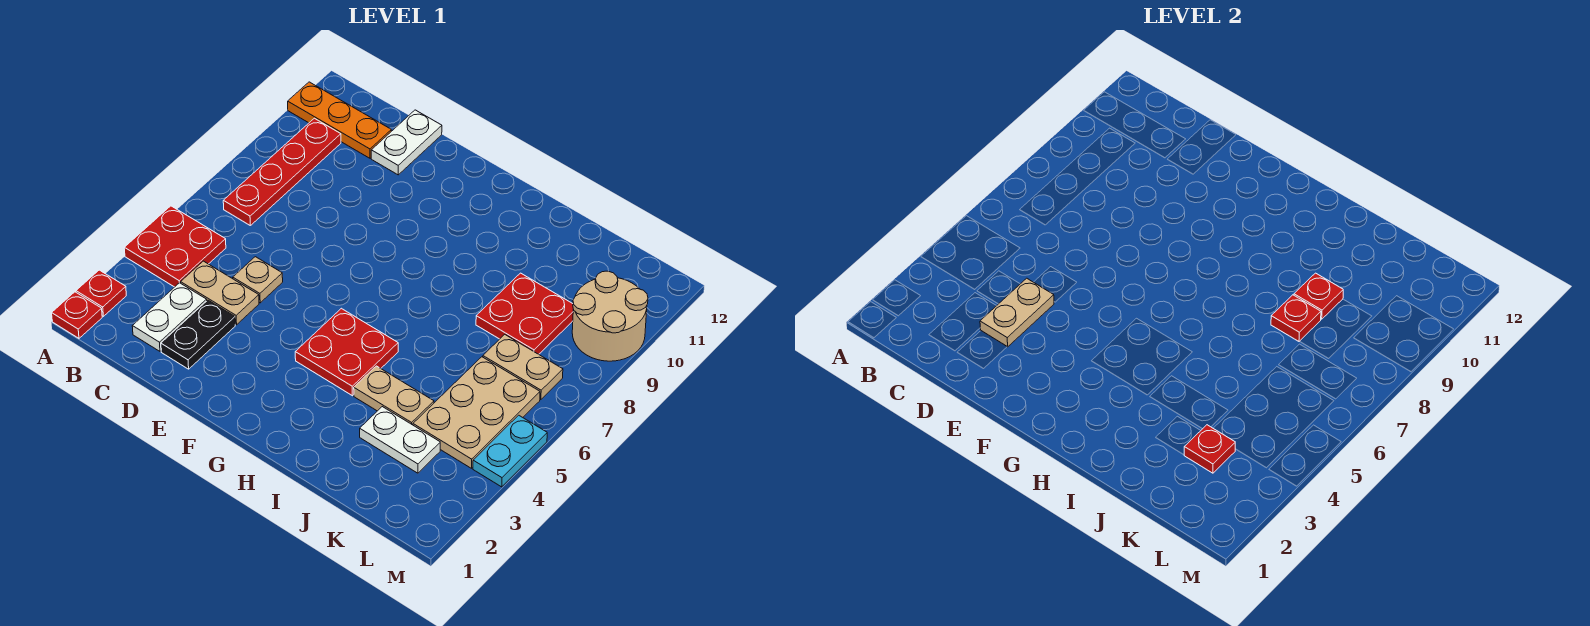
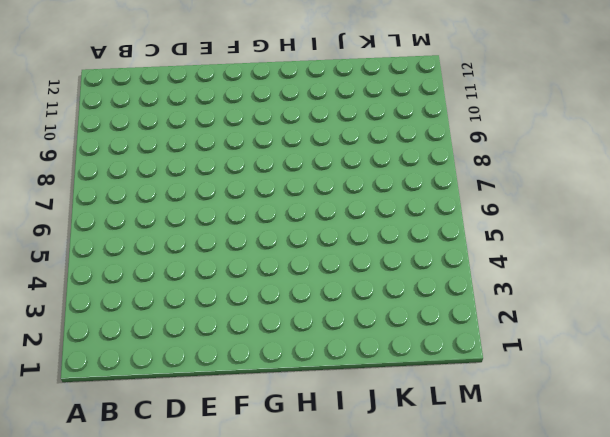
none -> red plate A1 level 1
none -> red plate A2 level 1
none -> red plate A4:B5 level 1

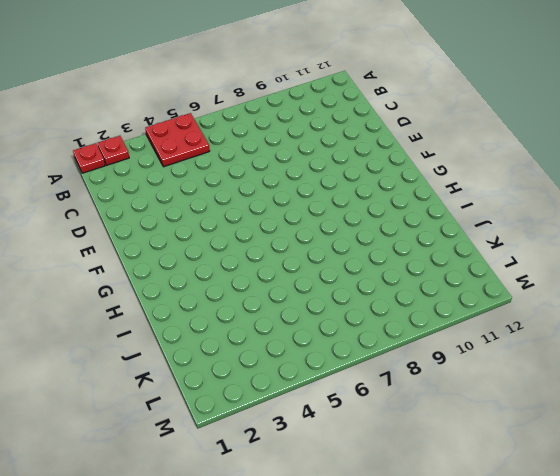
none -> orange plate A11:C11 level 1
none -> red plate B7:B10 level 1
none -> white plate C2:C3 level 1

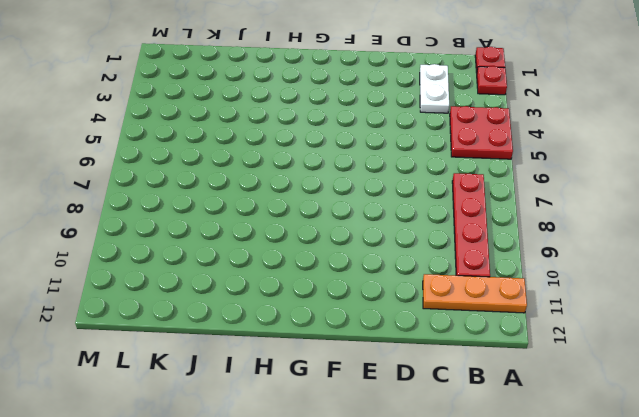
none -> tan plate C4:D4 level 1
none -> black plate D2:D3 level 1
none -> tan plate D5 level 1

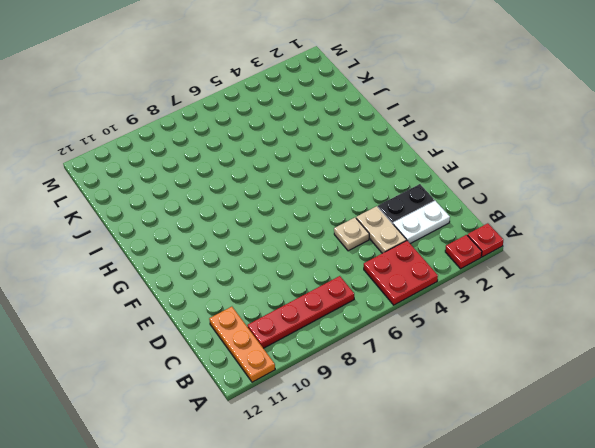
none -> white plate D11:D12 level 1
none -> red plate G4:H5 level 1
none -> tan plate I4:J4 level 1

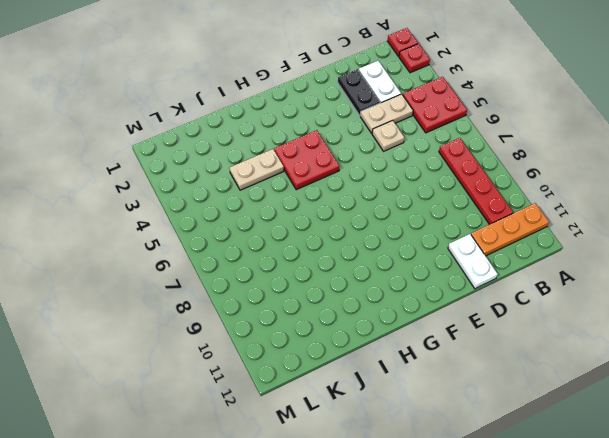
none -> white plate J3:K3 level 1
none -> red plate J8:K9 level 1
none -> tan plate K4:L6 level 1

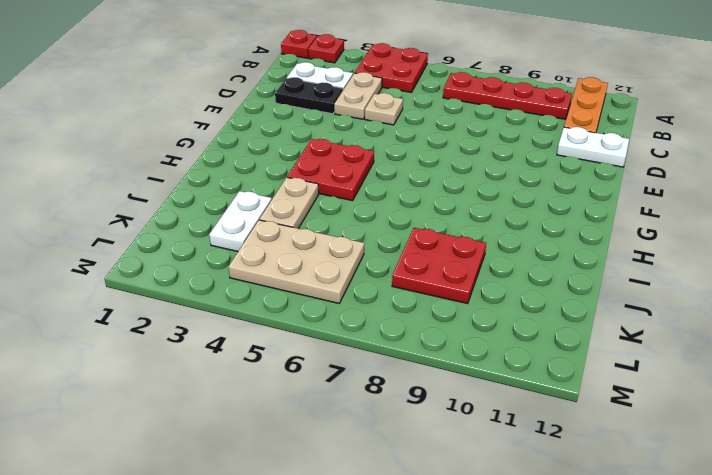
none -> tan plate K7:L7 level 1
none -> tan round brick L9:M10 level 1
none -> cyan plate M4:M5 level 1

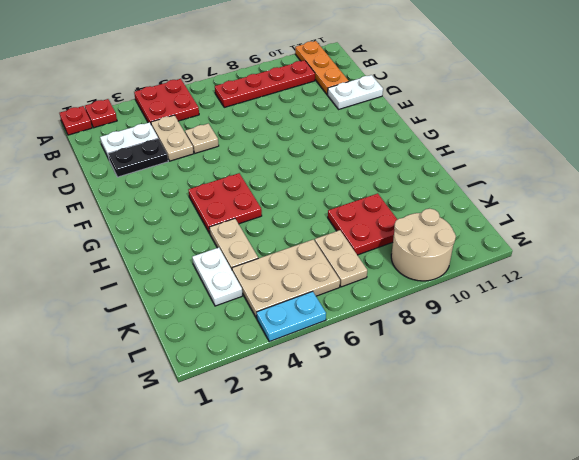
none -> tan plate D3:D4 level 2
none -> red plate J8 level 2
none -> red plate J9 level 2

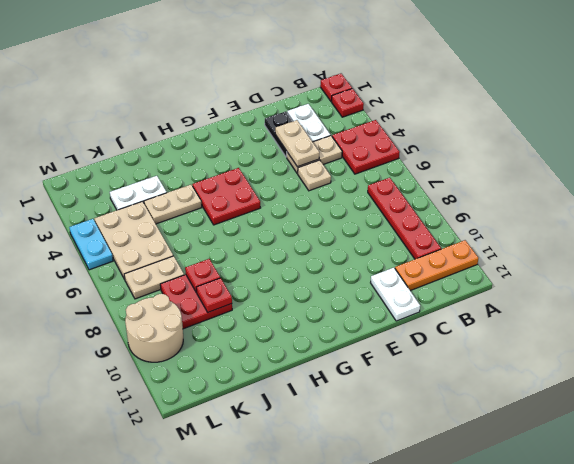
none -> red plate K3 level 2

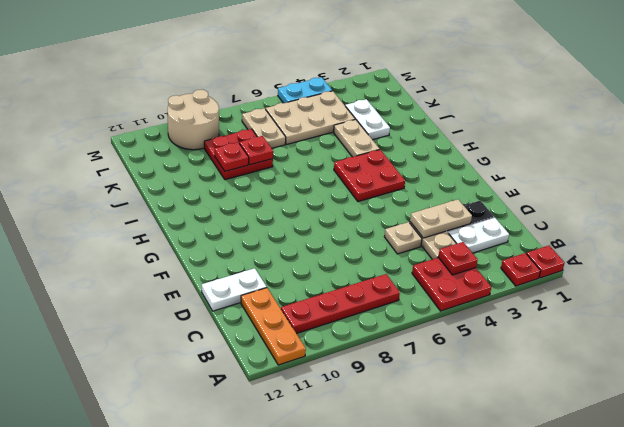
red plate B4 level 2 -> red plate K3 level 2

